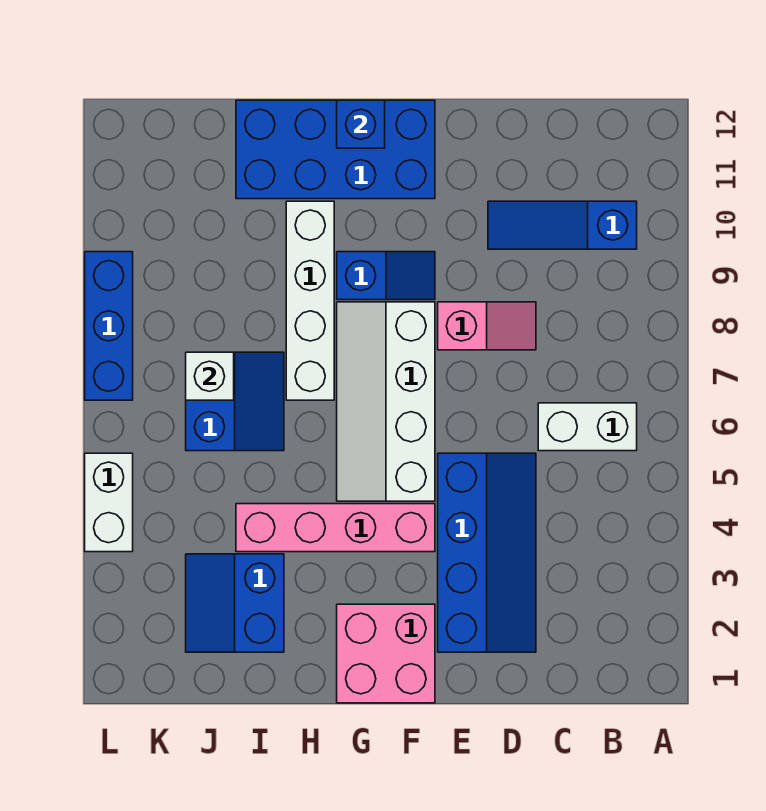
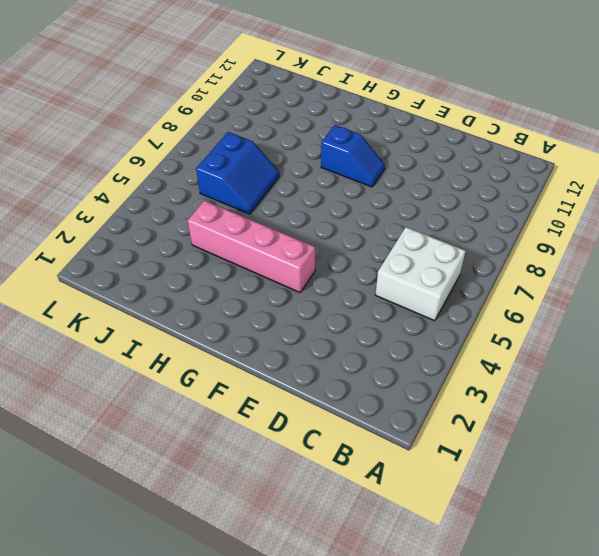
white brick B5:C6 level 1 -> white brick B6:C6 level 1
none -> blue slope B10:D10 level 1 top B
none -> blue slope D2:E5 level 1 top E
none -> pink slope D8:E8 level 1 top E

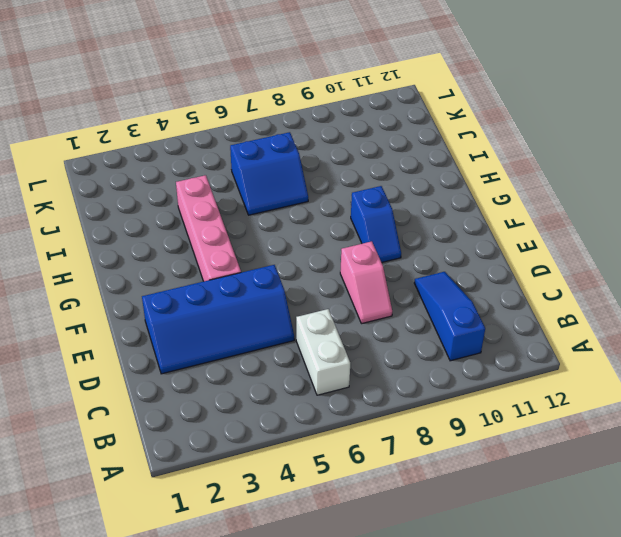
none -> pink brick F1:G2 level 1
none -> white slope F5:G8 level 1 top F
none -> blue brick F11:I12 level 1

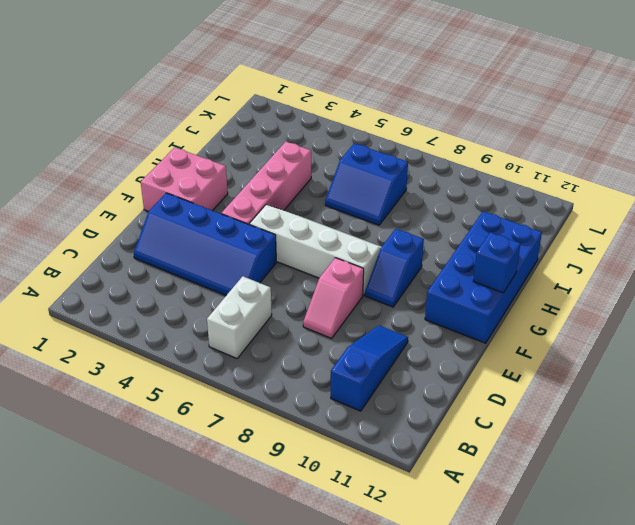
none -> white brick H7:H10 level 1
none -> blue slope I2:J3 level 1 top I
none -> white brick L4:L5 level 1

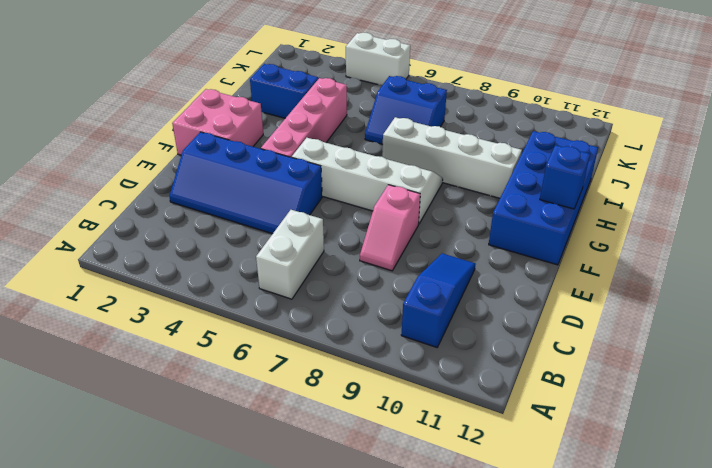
none -> blue slope F9:G9 level 1 top G
none -> blue brick L7:L9 level 1
none -> white brick J7 level 2

